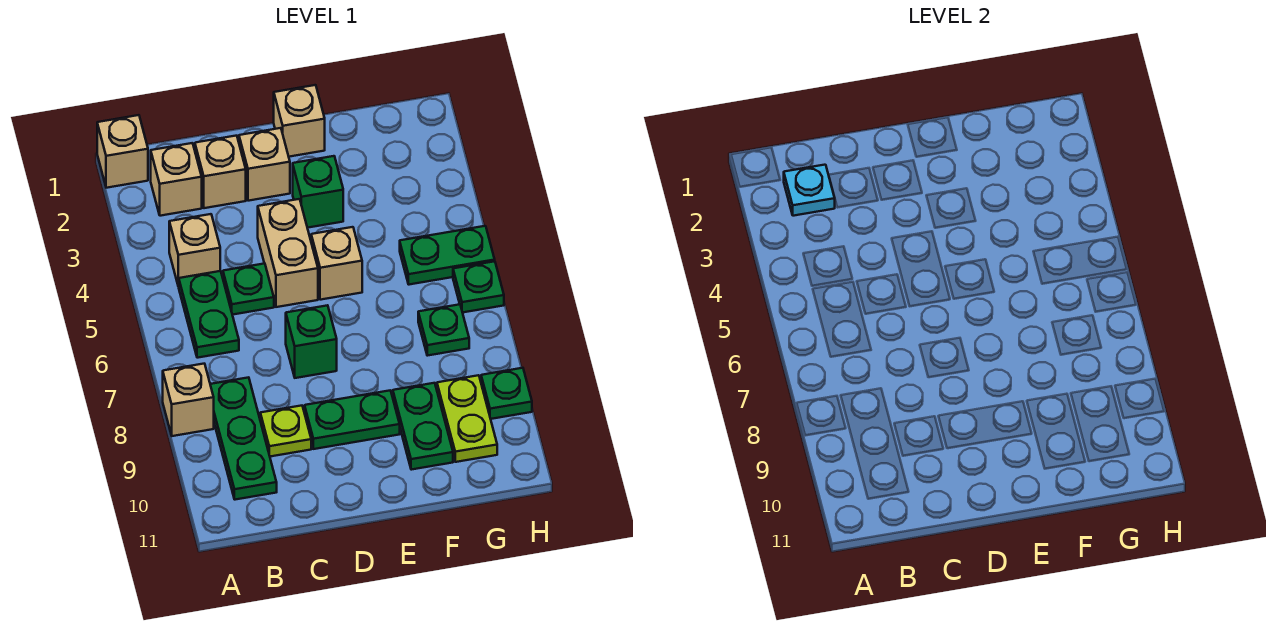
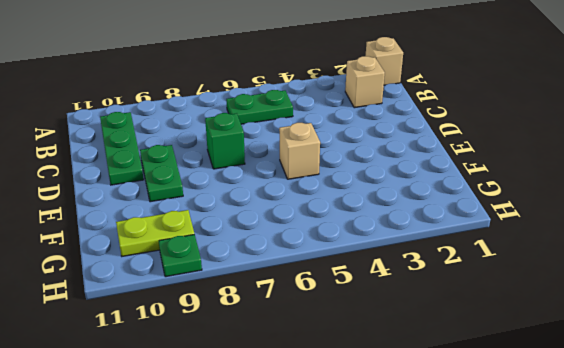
green plate B10:D10 level 1 -> green plate B8:B10 level 1
none -> tan brick A8 level 1
none -> tan brick B4 level 1
none -> tan brick C2 level 1

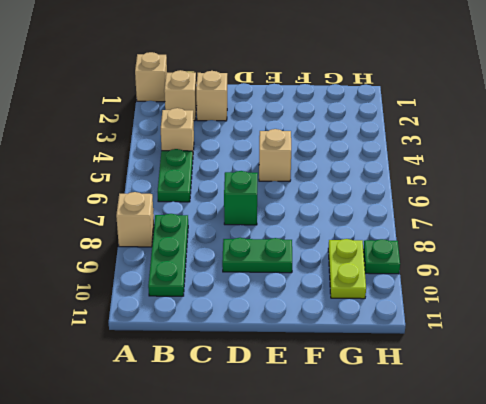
none -> green plate C5 level 1
none -> lime plate C9 level 1
none -> tan brick D2 level 1

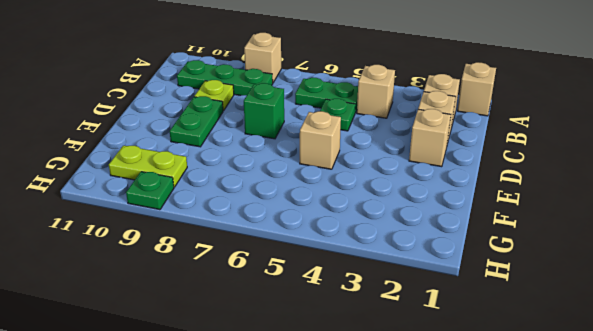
none -> tan brick D4:D5 level 1
none -> tan brick E1 level 1
none -> green brick E3 level 1

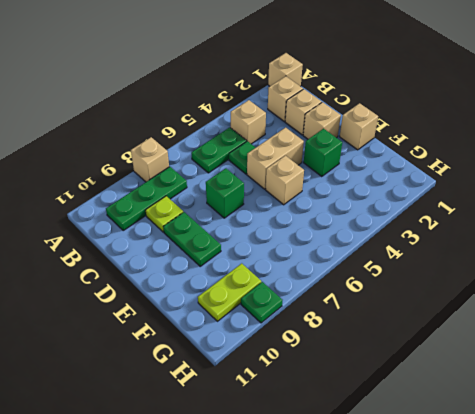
none -> green plate F9:F10 level 1
none -> green plate G5:H5 level 1
none -> green plate G7 level 1

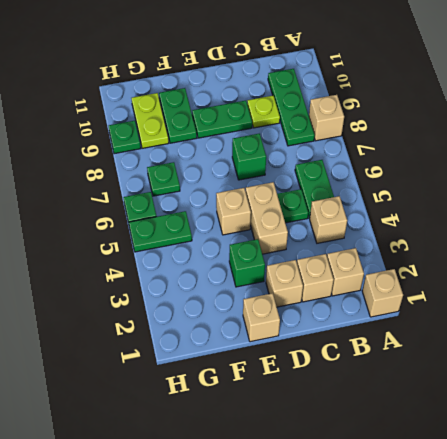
none -> cyan plate B2 level 2

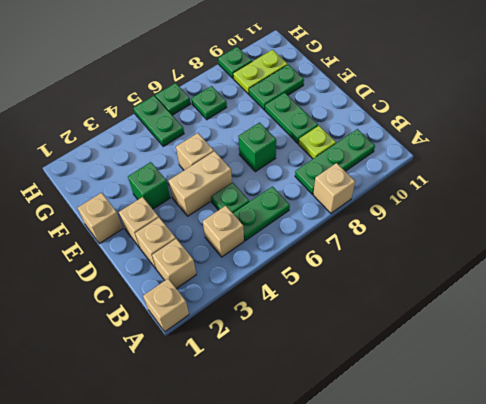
none -> cyan plate B2 level 2

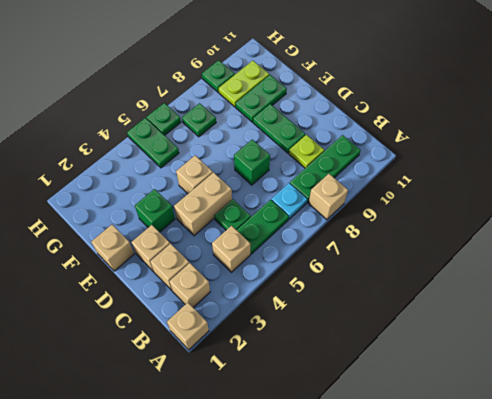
cyan plate B7 level 1 -> cyan plate B2 level 2

